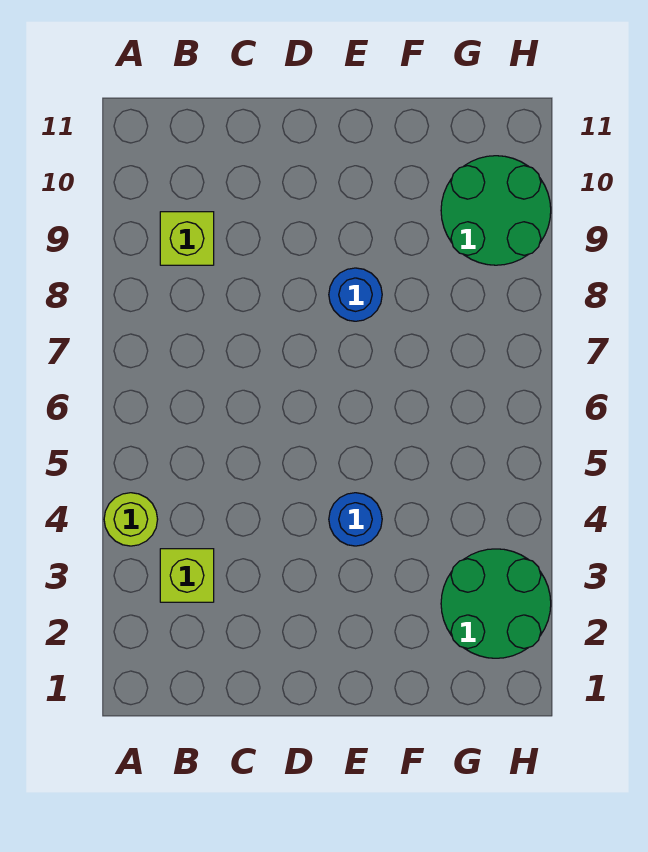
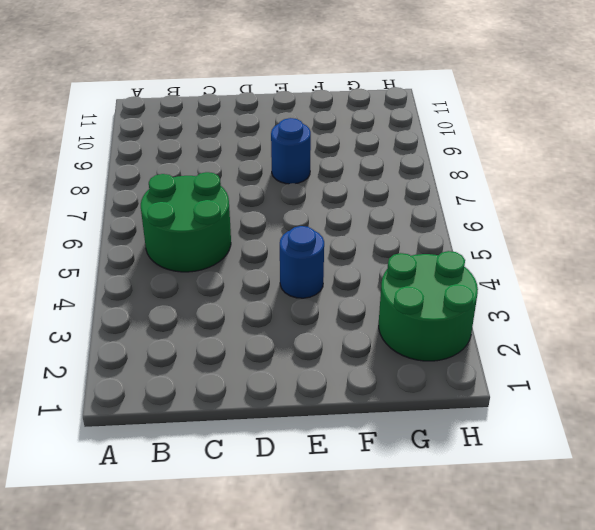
green round brick B5:C6 level 1 -> green round brick G9:H10 level 1
none -> lime round brick A4 level 1
none -> lime brick B3 level 1

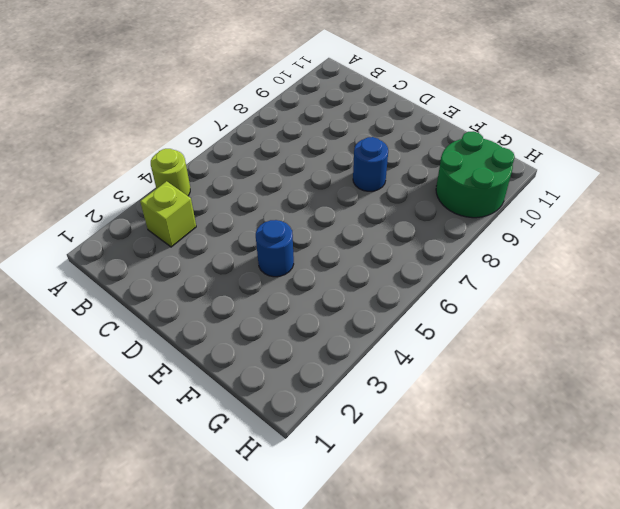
none -> lime brick B9 level 1
none -> green round brick G2:H3 level 1

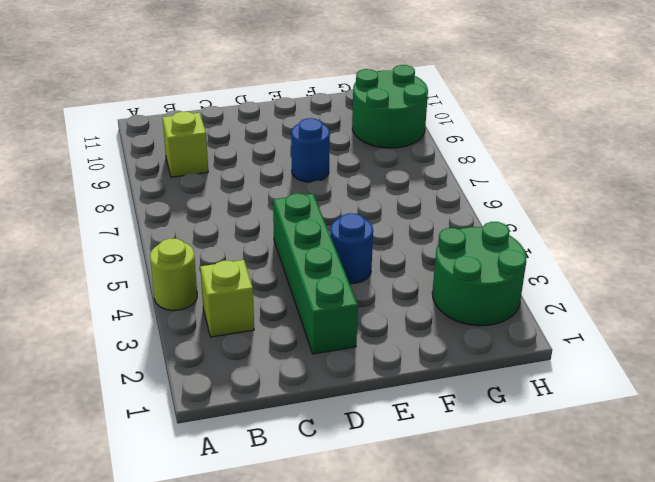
green brick D2:D5 level 1 -> none

